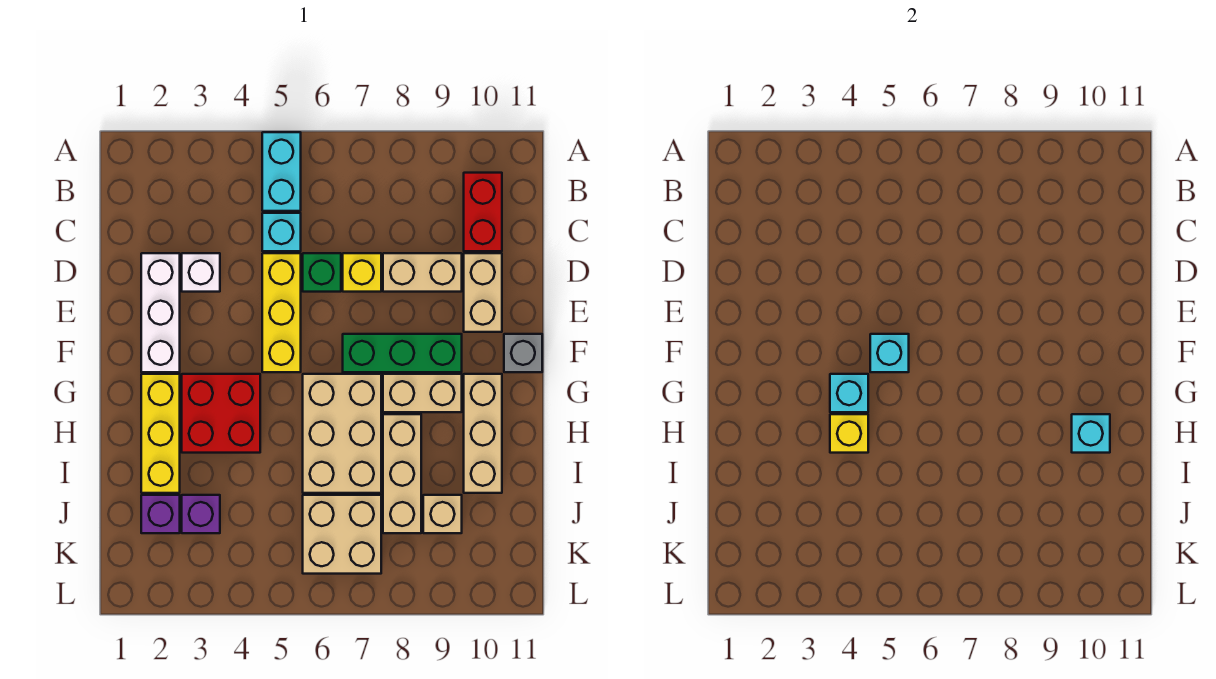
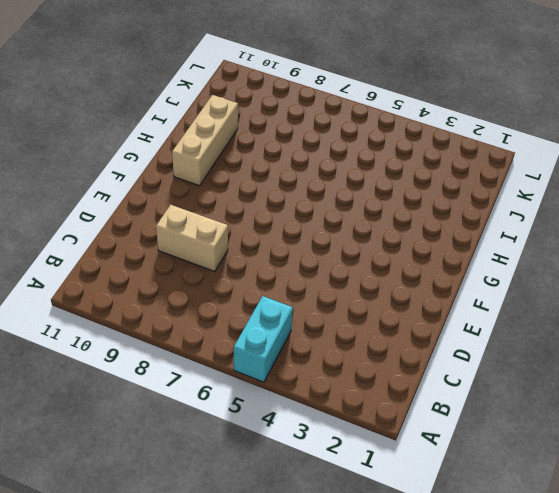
none -> red brick B10:C10 level 1
none -> cyan brick C5 level 1
none -> white brick D2:F2 level 1

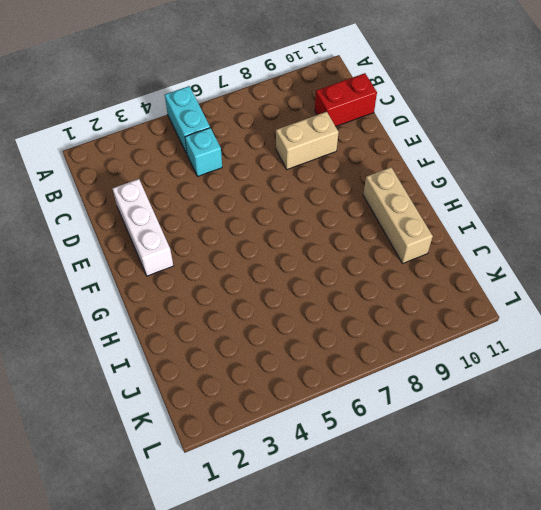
red brick C10:C11 level 1 -> red brick B10:C10 level 1
none -> white brick D3 level 1
none -> yellow brick D5:F5 level 1
none -> green brick D6 level 1

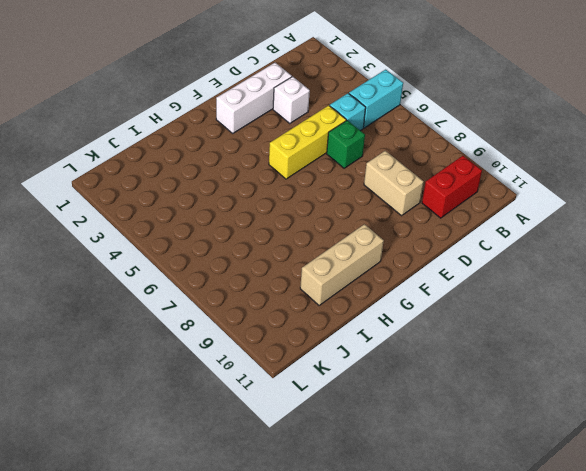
none -> yellow brick D7 level 1
none -> tan brick D10:E10 level 1
none -> green brick F7:F9 level 1

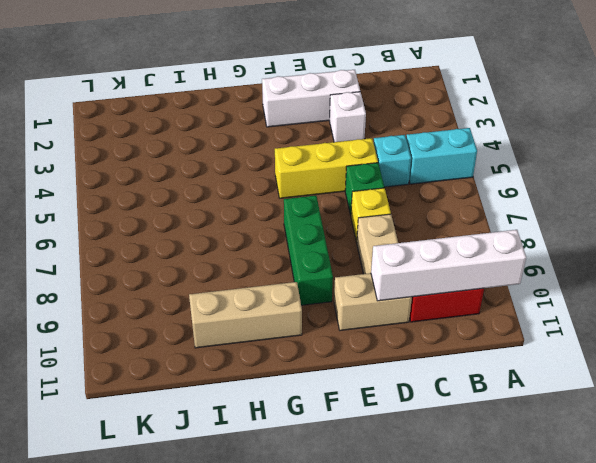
white brick A10:D10 level 2 -> none
none -> grey brick F11 level 1
none -> yellow brick G2:I2 level 1
none -> red brick G3:H4 level 1

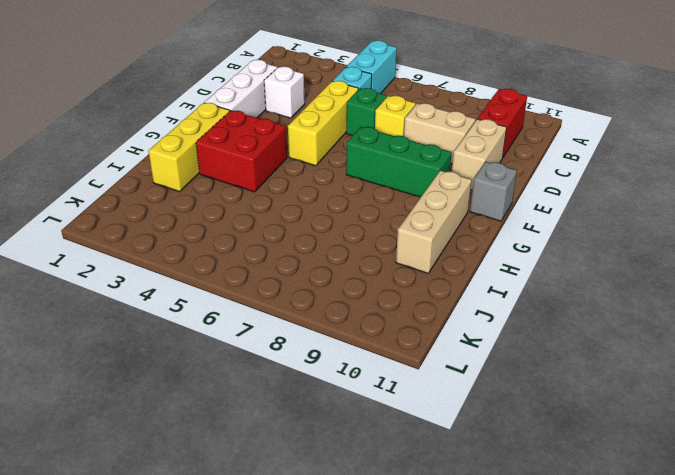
none -> tan brick G6:I7 level 1
none -> tan brick G8:G9 level 1
none -> tan brick H8:J8 level 1

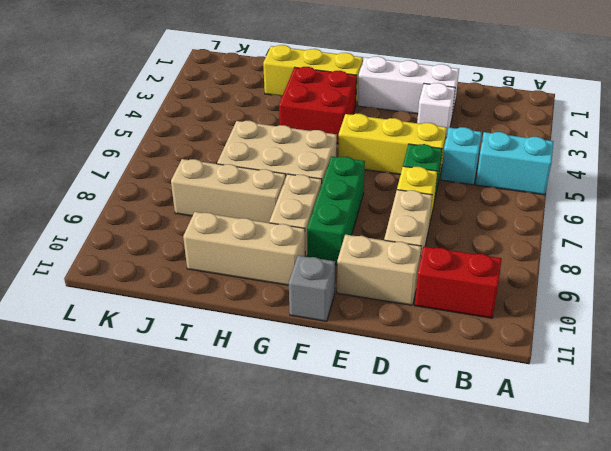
none -> purple brick J2 level 1
none -> purple brick J3 level 1
none -> tan brick J6:K7 level 1

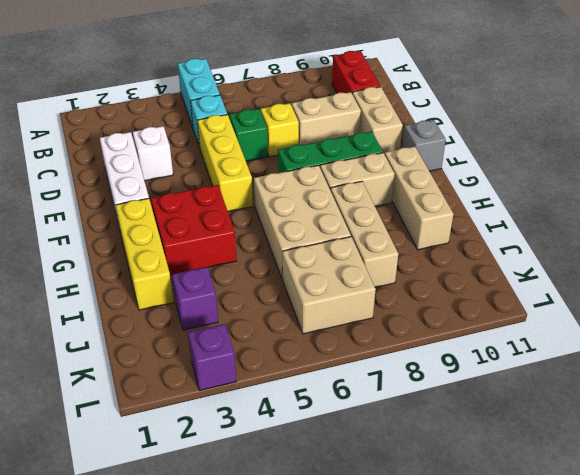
purple brick L3 level 1 -> purple brick J2 level 1
none -> tan brick J9 level 1
none -> cyan brick F5 level 2
none -> cyan brick G4 level 2

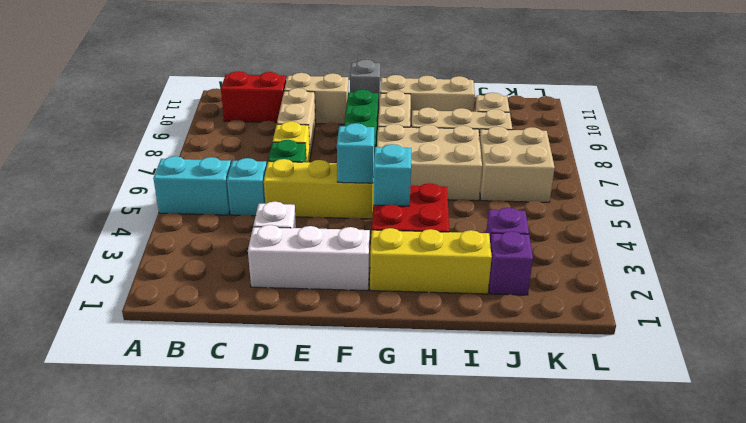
none -> yellow brick H4 level 2
none -> cyan brick H10 level 2

